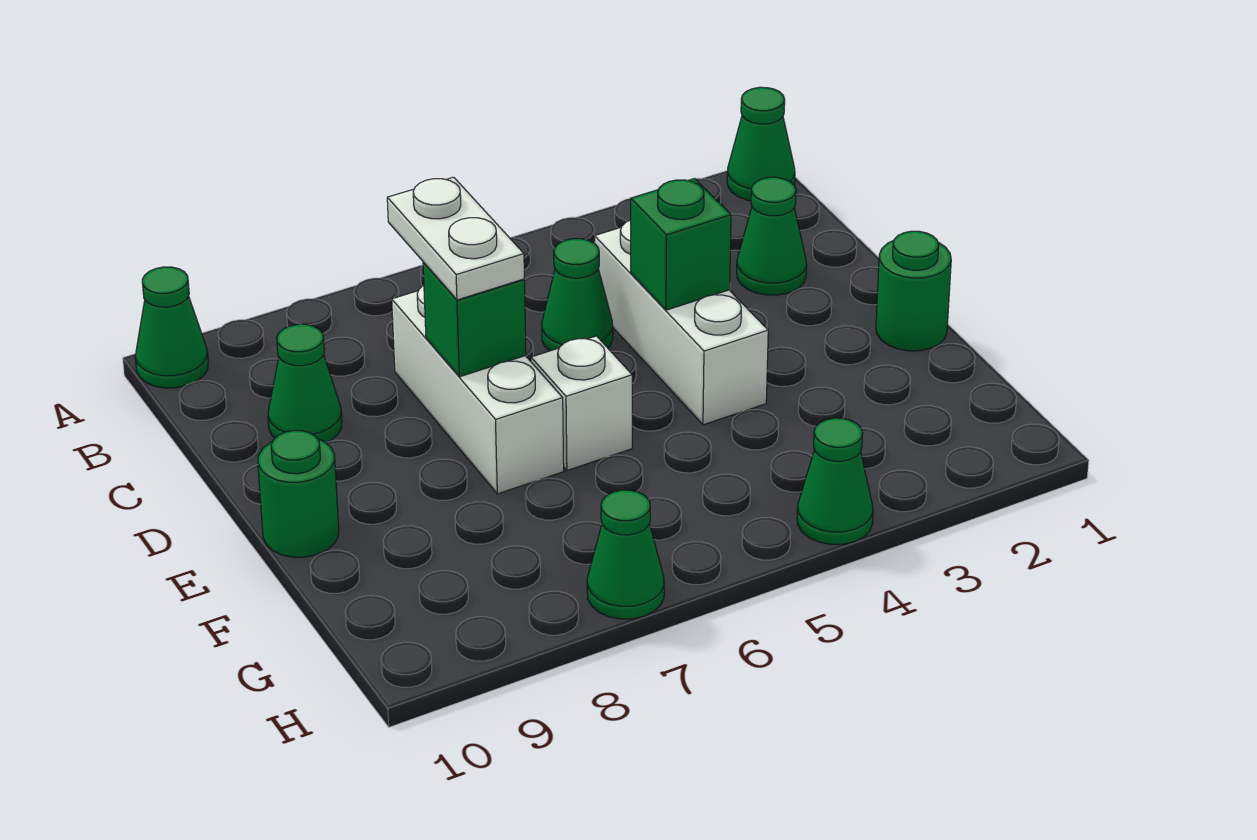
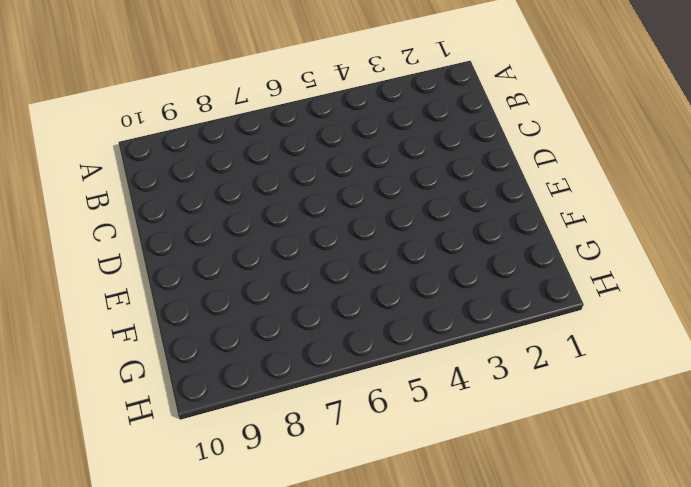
none -> green cone A1 level 1
none -> green cone A10 level 1
none -> green cone C2 level 1

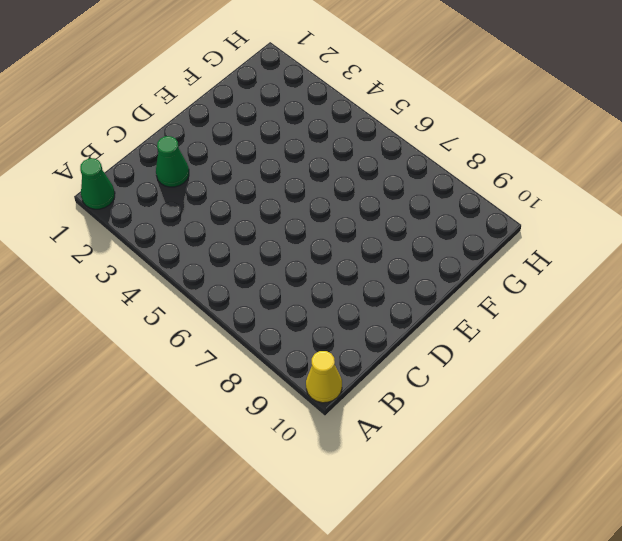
yellow cone A10 level 1 -> green cone A10 level 1
none -> white brick C4:E4 level 1
none -> green cone C5 level 1
none -> white brick C7:E7 level 1

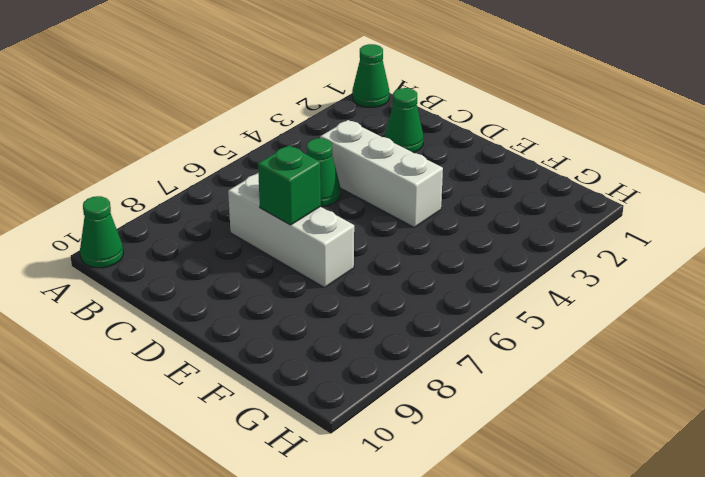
none -> green cone C9 level 1
none -> green round brick E1 level 1
none -> white brick E6 level 1

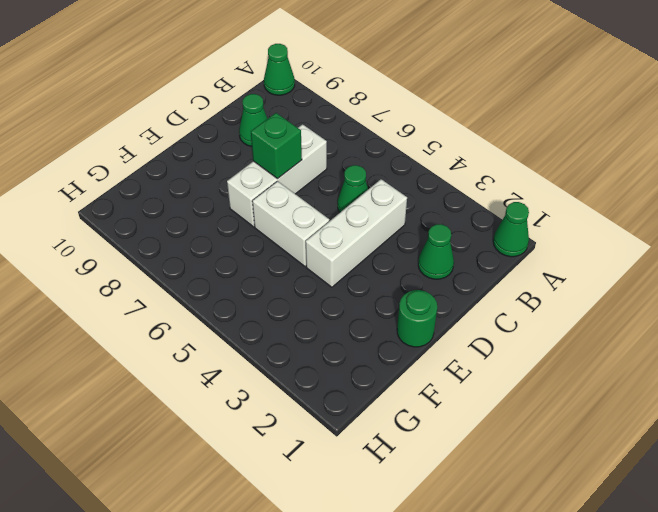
white brick E5:E6 level 1 -> white brick E6 level 1
none -> green round brick E10 level 1
none -> green cone H4 level 1
none -> green cone H7 level 1

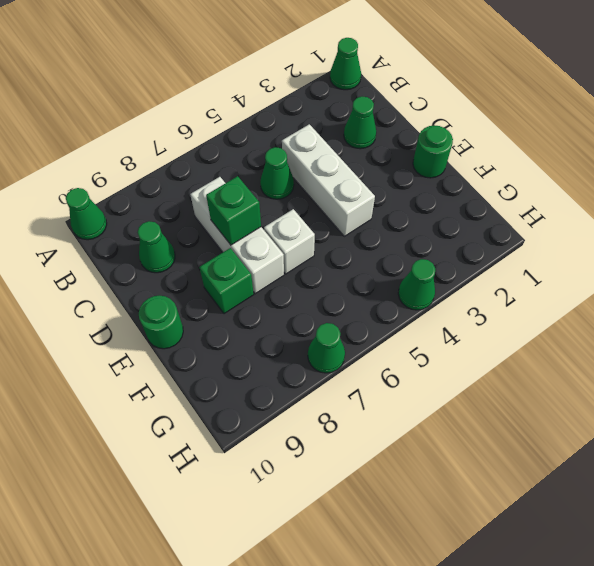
green brick E8 level 1 -> green brick D4 level 2
none -> white plate C7:D7 level 3

